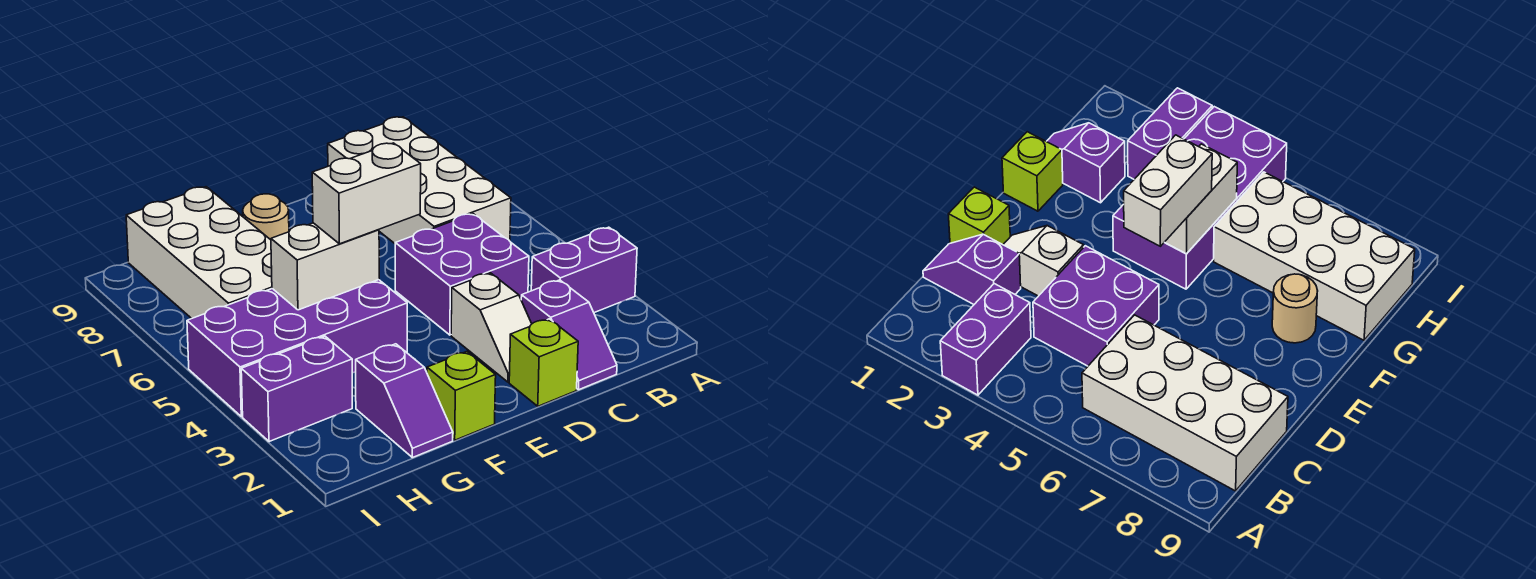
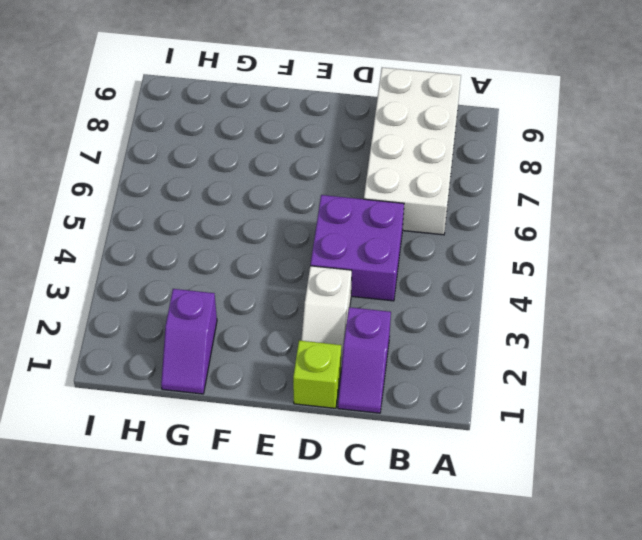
none -> purple brick A3:B3 level 1
none -> lime brick F1 level 1
none -> purple brick F4:I5 level 1

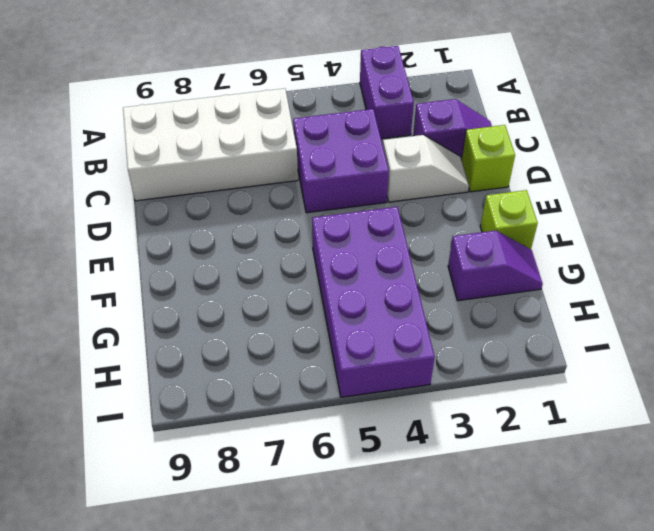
none -> tan round brick F8 level 1
none -> white brick G6:H9 level 1
none -> purple brick H3:I3 level 1

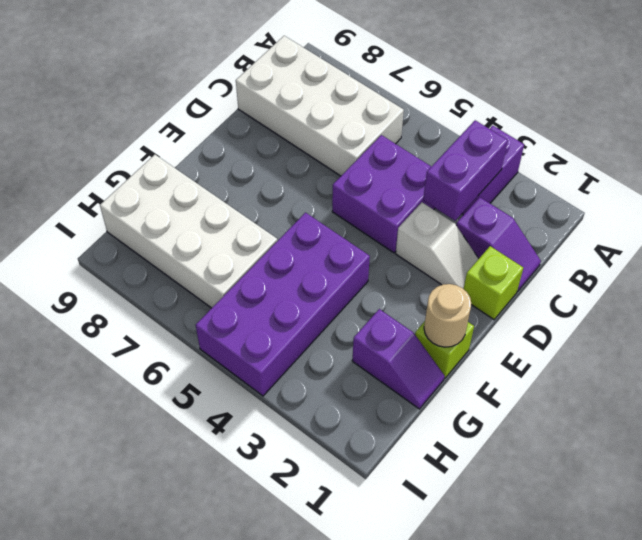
purple brick B3:C3 level 2 -> purple brick H3:I3 level 1
tan round brick F1 level 2 -> tan round brick F8 level 1
none -> white brick F5:G5 level 2
none -> white brick E5:F5 level 3

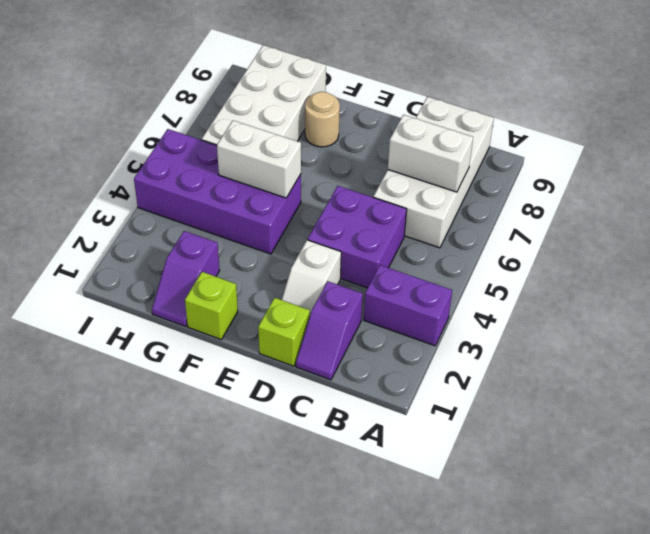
white brick B7:C7 level 2 -> white brick E5:F5 level 3
none -> purple brick H3:I3 level 1

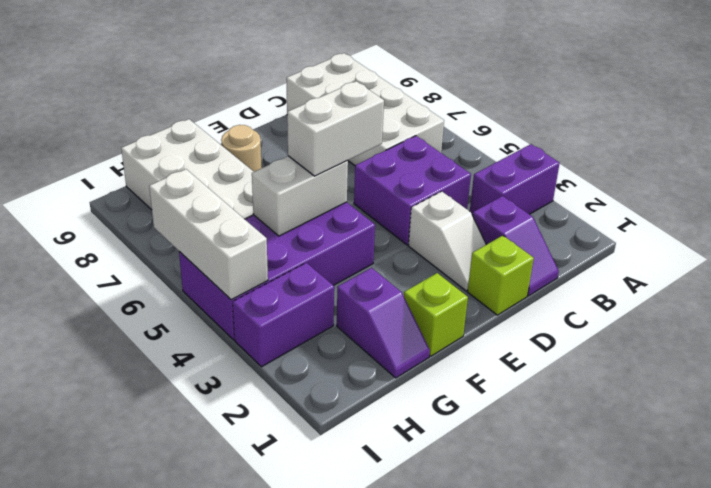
white brick I4:I6 level 2 -> none

